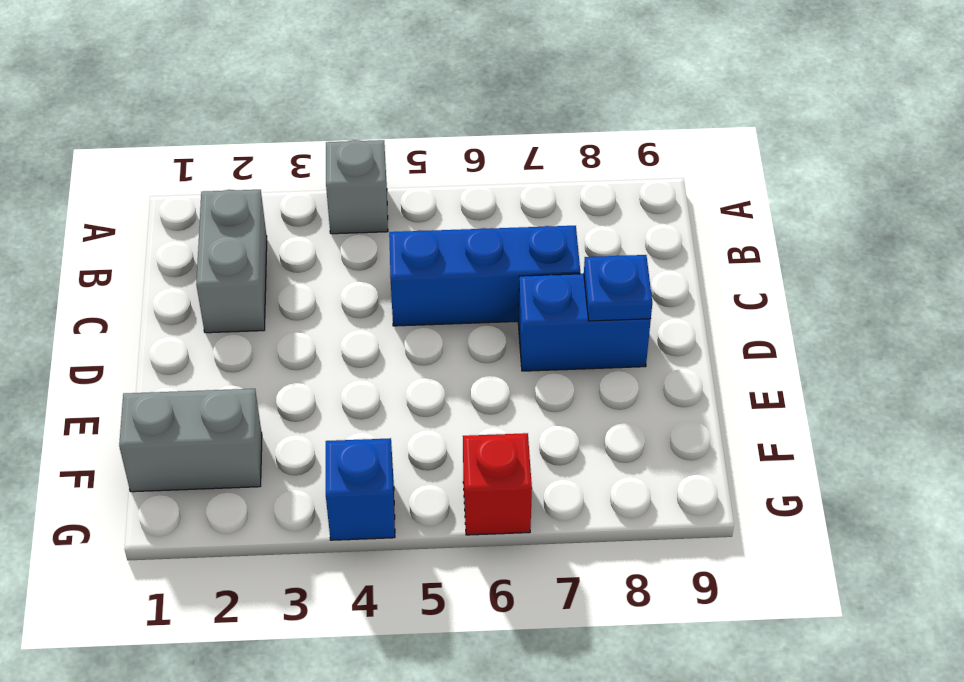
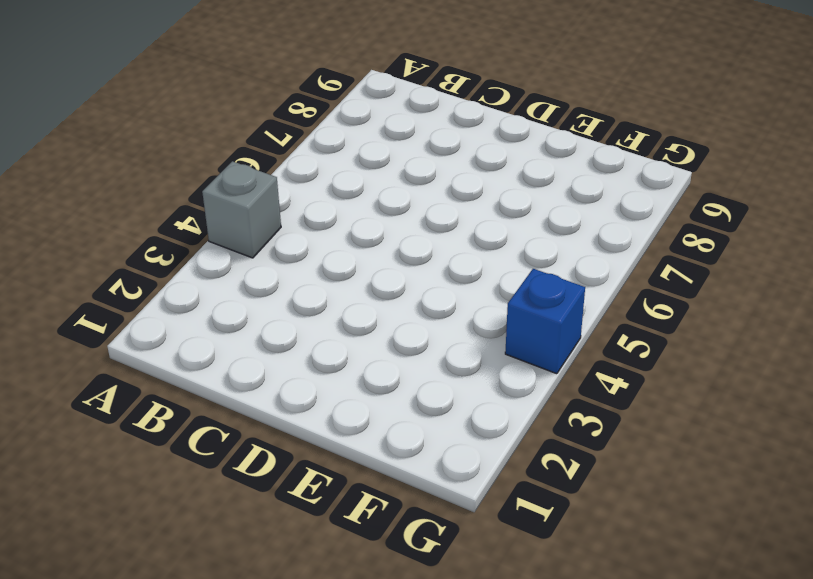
none -> grey brick B2:C2 level 1
none -> blue brick C5:C7 level 1

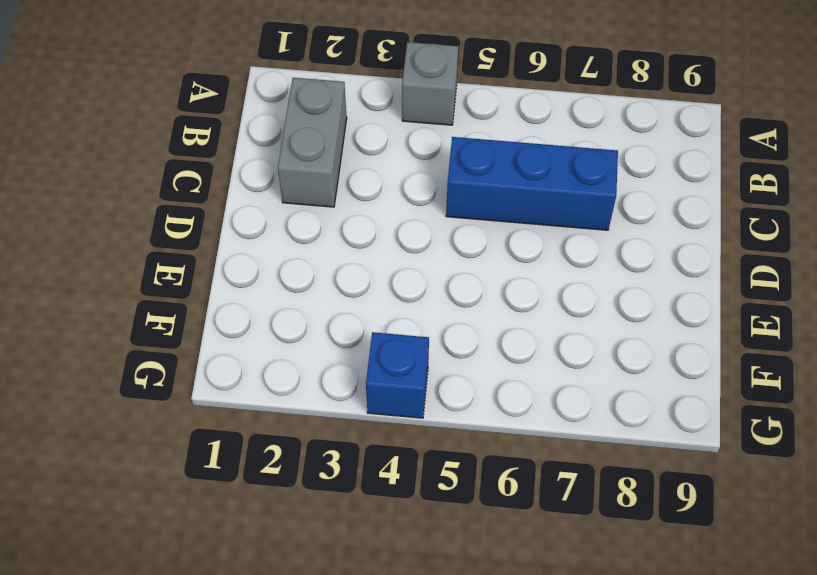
none -> blue brick D7:D8 level 1
none -> grey brick F1:F2 level 1

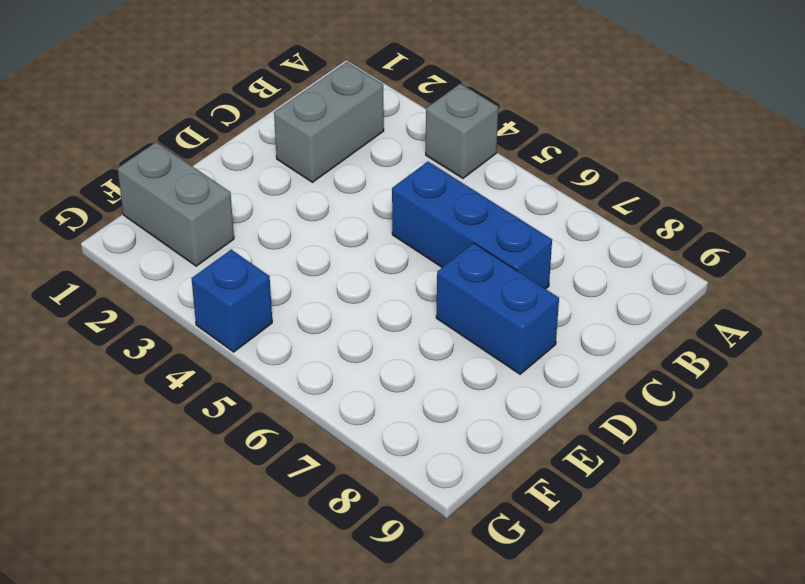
none -> red brick G6 level 1
none -> blue plate D8 level 2

